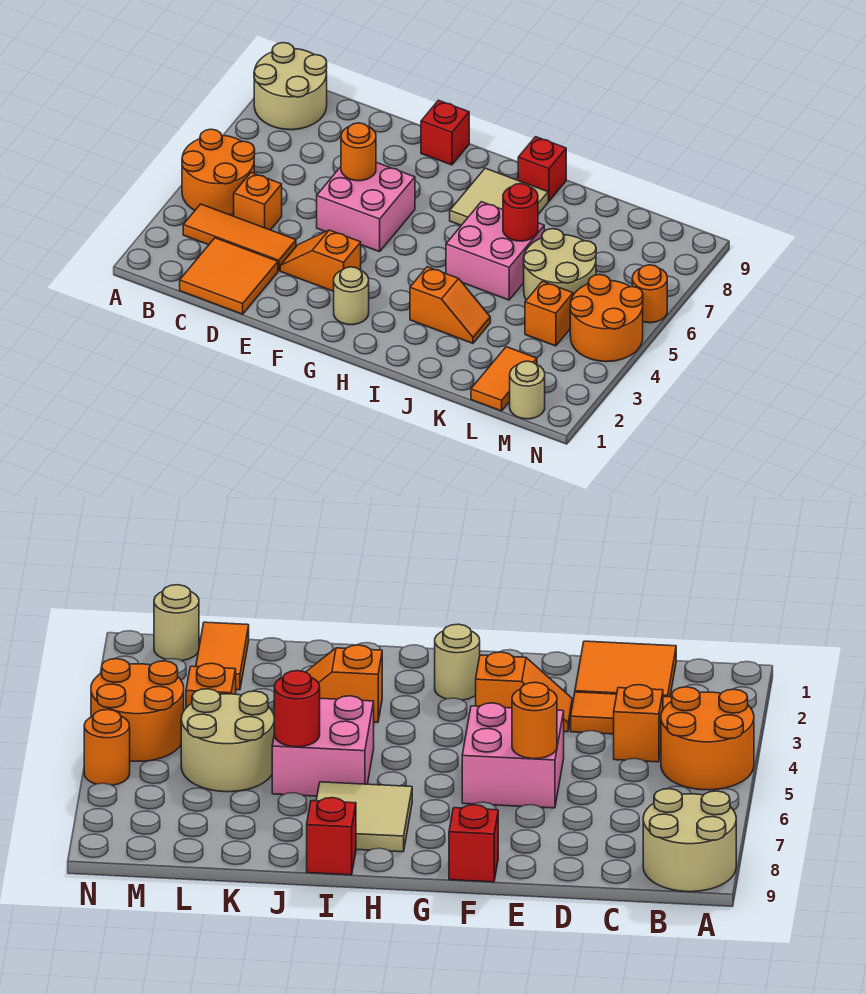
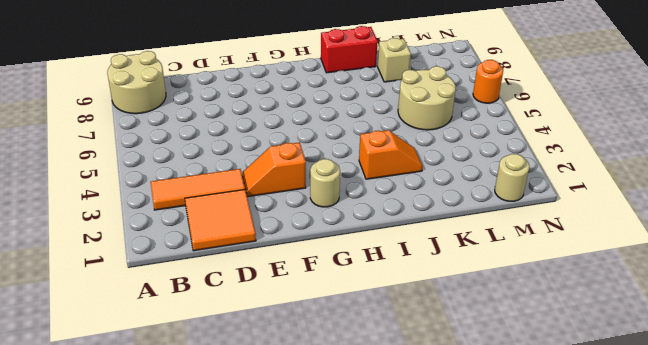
red brick I9:J9 level 1 -> red brick I9 level 1
tan brick K8 level 1 -> none
none -> orange round brick A4:B5 level 1
none -> orange brick C4 level 1
none -> pink brick E5:F6 level 1

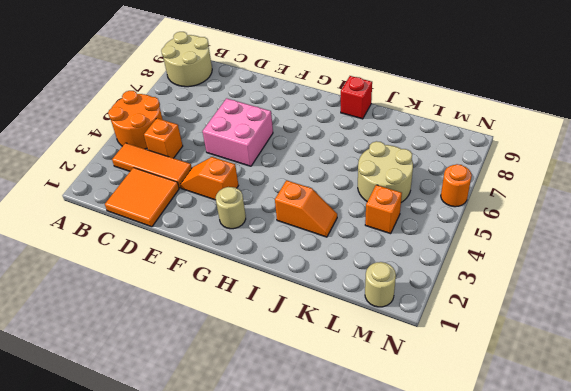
none -> red brick F9 level 1
none -> tan tile H7:I8 level 1
none -> pink brick I5:J6 level 1

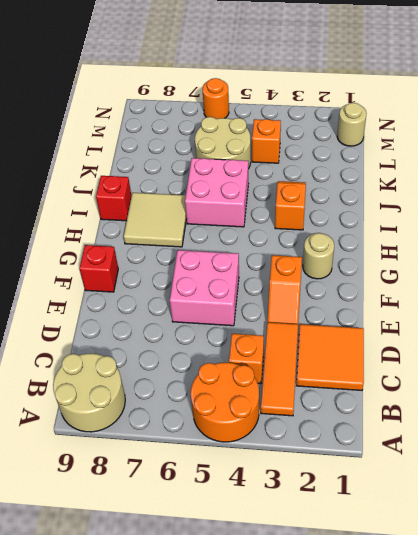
none -> orange tile L1:L2 level 1
none -> orange round brick M4:N5 level 1
none -> orange round brick E6 level 2

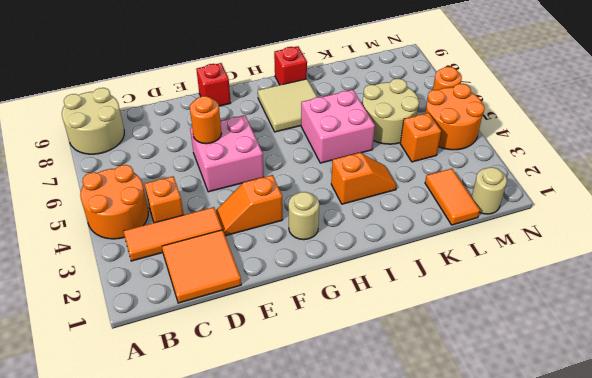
none -> red round brick J6 level 2

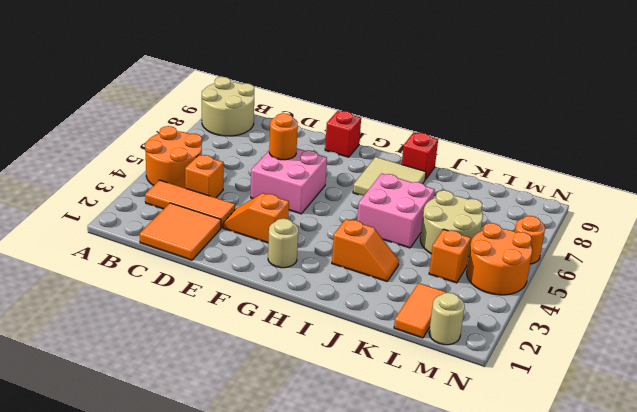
none -> red round brick J6 level 2

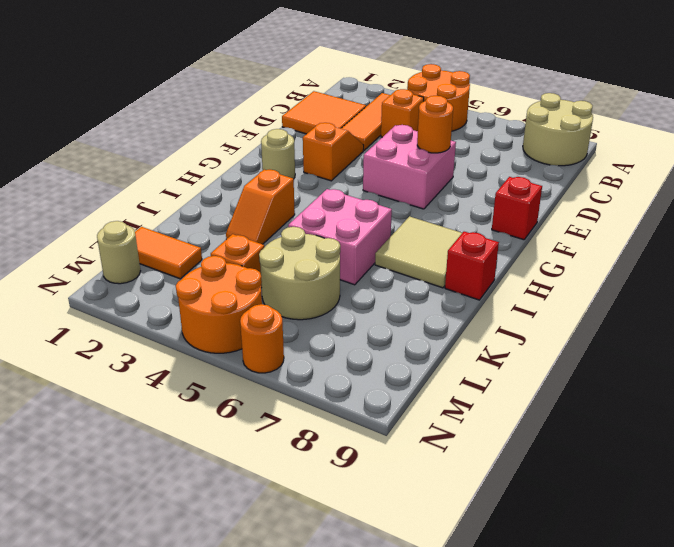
none -> red round brick J6 level 2

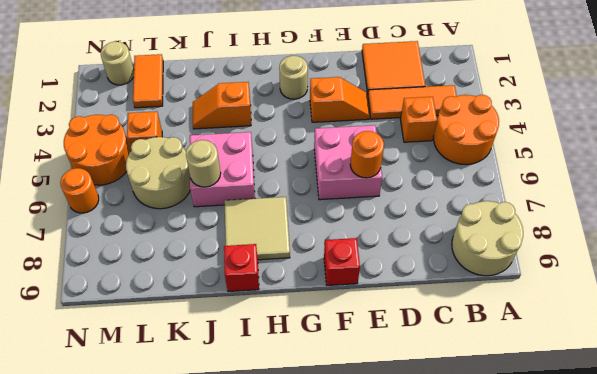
tan round brick J6 level 2 -> red round brick J6 level 2

